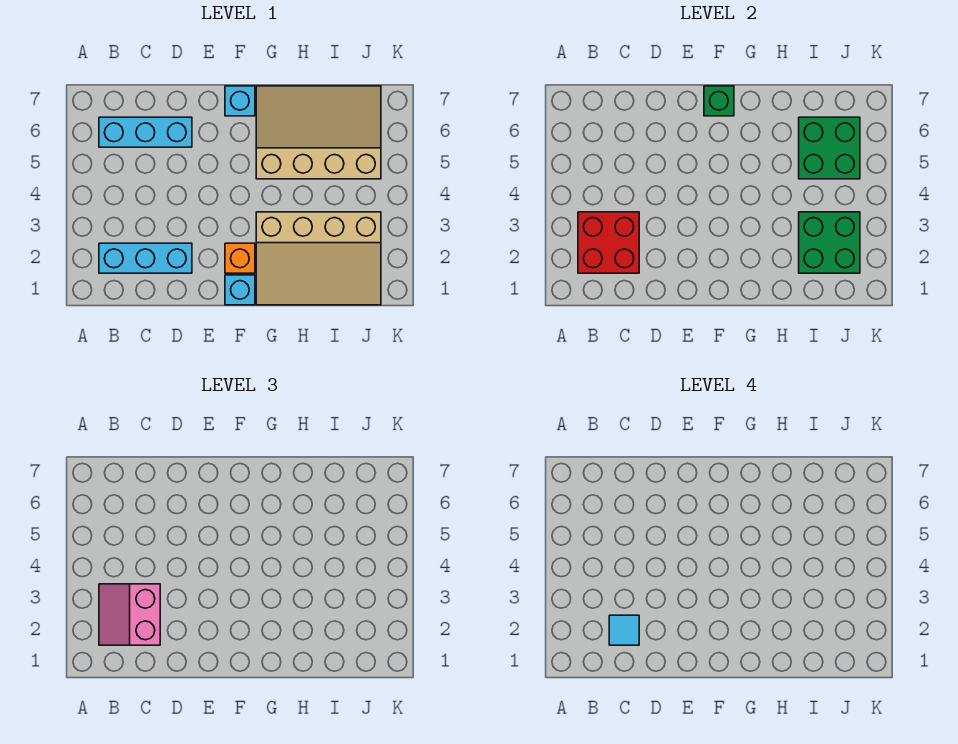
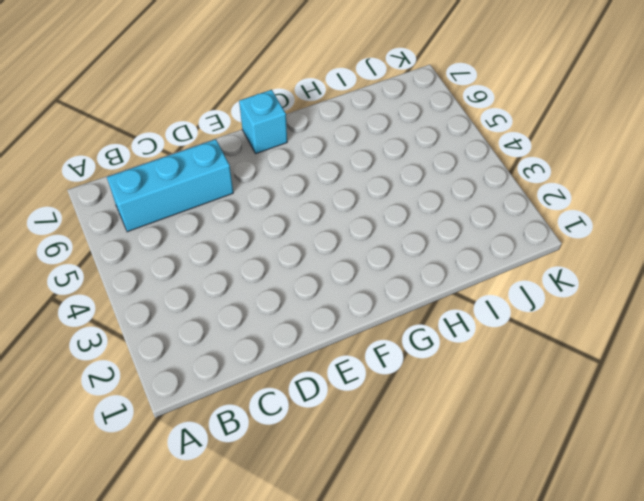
none -> cyan brick B2:D2 level 1
none -> cyan brick F1 level 1
none -> orange brick F2 level 1

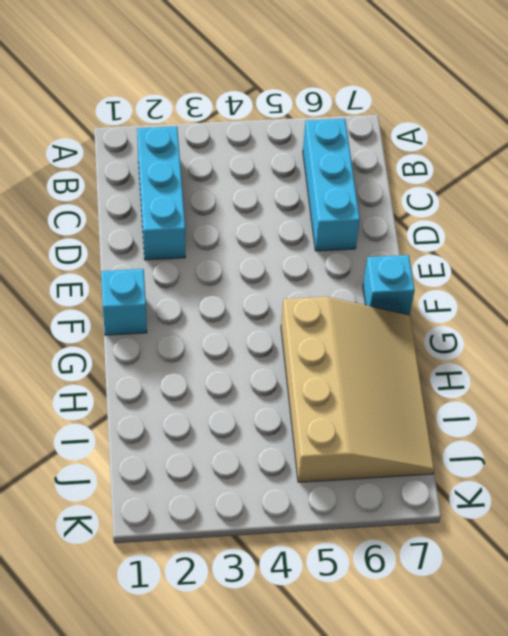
none -> orange brick F2 level 1
none -> tan slope G1:J3 level 1 top 3
none -> red brick B2:C3 level 2

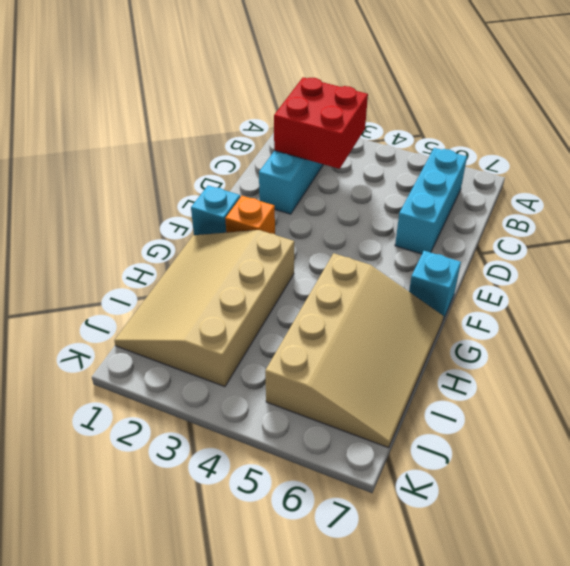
none -> green brick F7 level 2
none -> green brick I2:J3 level 2
none -> green brick I5:J6 level 2

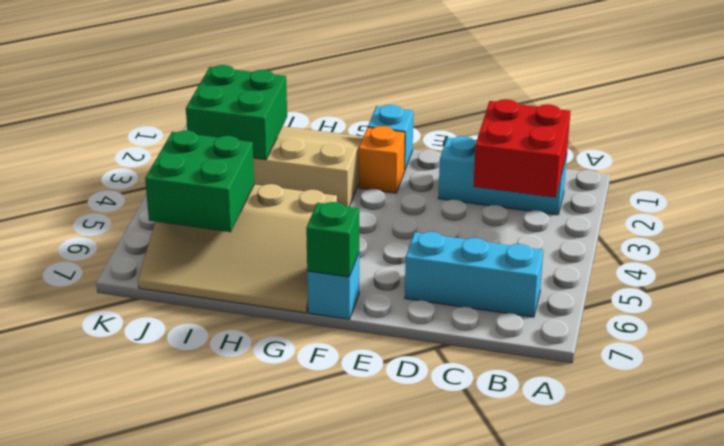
none -> pink slope B2:C3 level 3 top C
none -> cyan tile C2 level 4

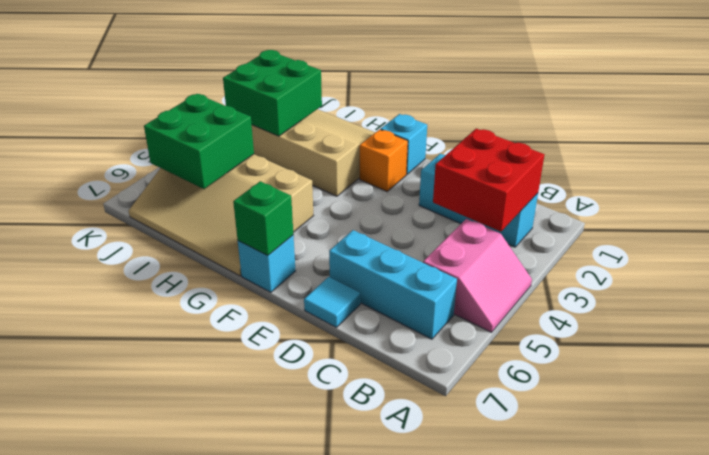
pink slope A4:B5 level 1 top B -> pink slope B2:C3 level 3 top C
cyan tile D7 level 1 -> cyan tile C2 level 4

